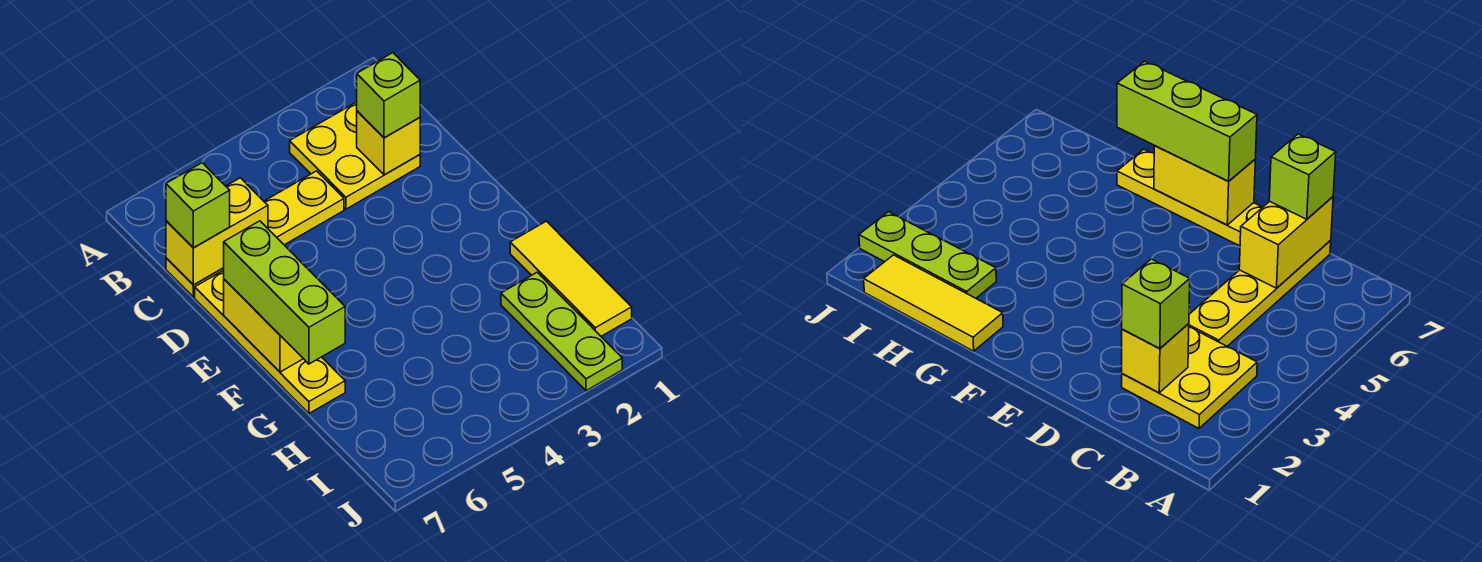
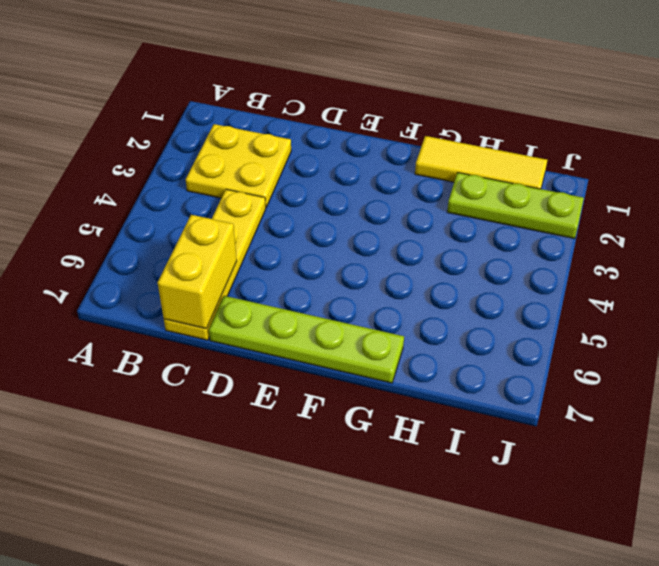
lime plate D7:G7 level 1 -> yellow plate D7:G7 level 1
none -> yellow brick C2 level 2
none -> yellow brick E7:F7 level 2

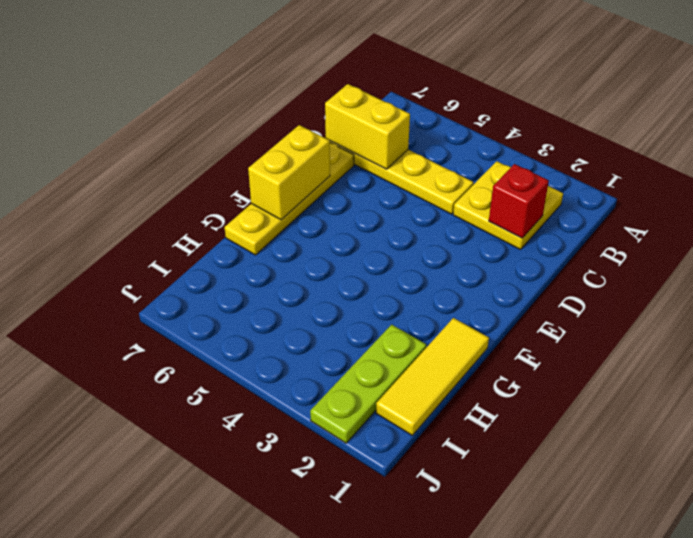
red brick C2 level 2 -> yellow brick C2 level 2
none -> lime brick C2 level 3
none -> lime brick C7 level 3

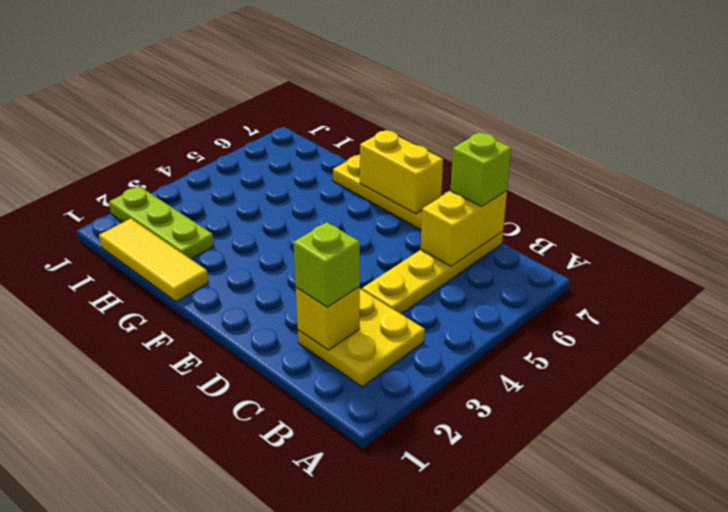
none -> lime brick E7:G7 level 3

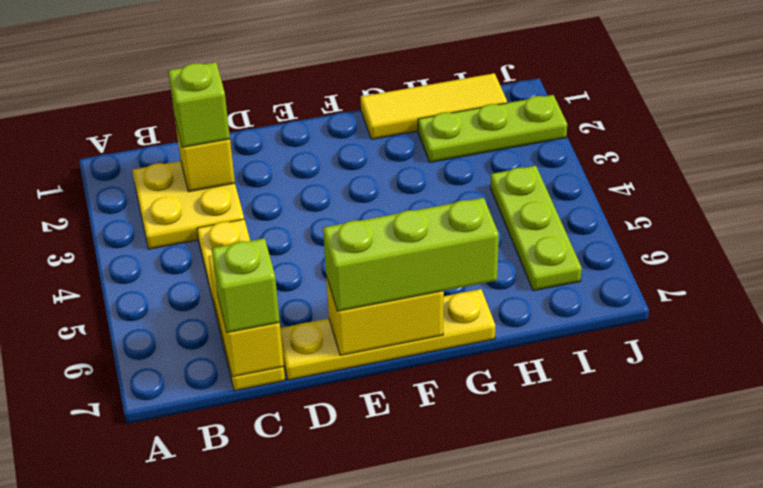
lime plate I4:I6 level 1 -> none

